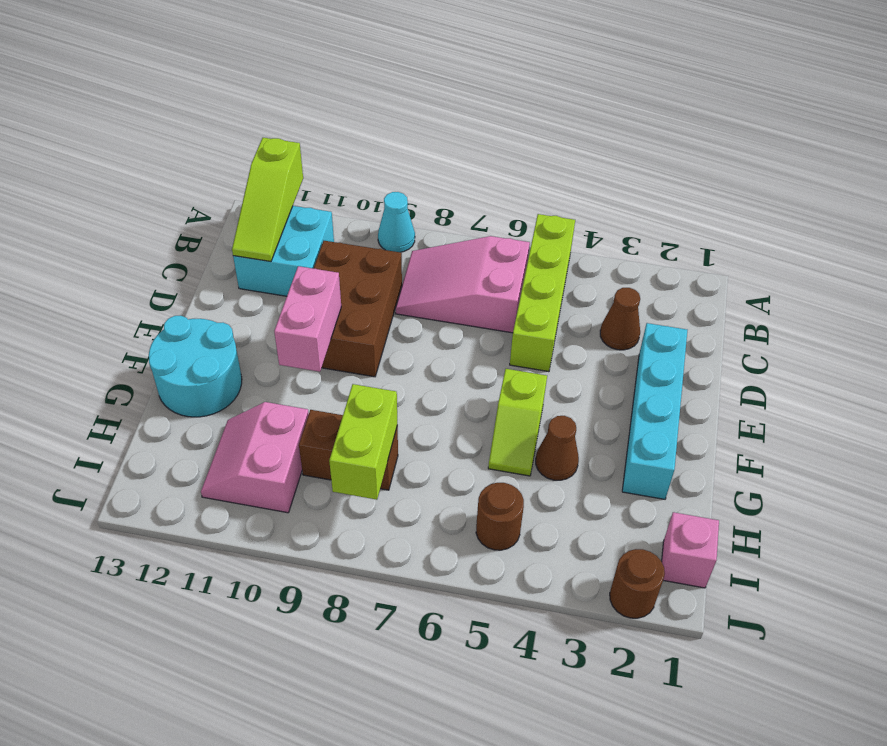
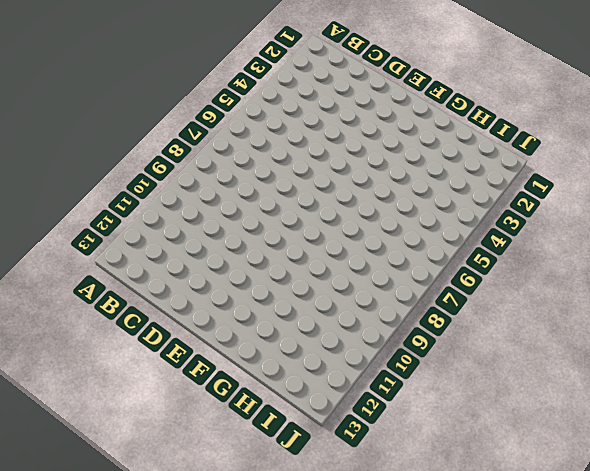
none -> lime brick A5:D5 level 1
none -> cyan cone A9 level 1
none -> pink slope B6:C8 level 1 top 6

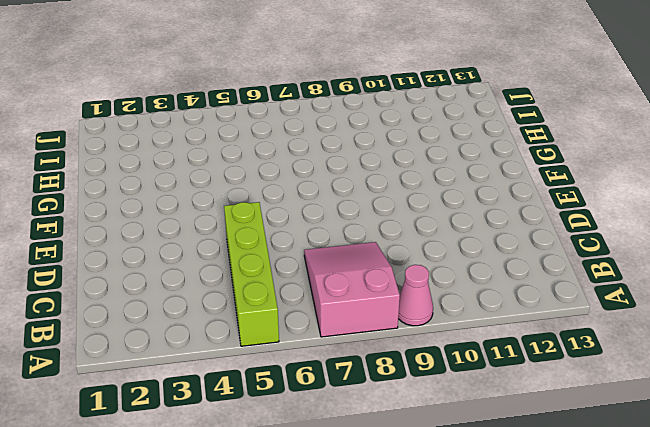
pink slope A7:C8 level 1 top A -> pink slope B6:C8 level 1 top 6
pink cone A9 level 1 -> cyan cone A9 level 1
none -> cyan brick B11:C12 level 1
none -> brown cone C3 level 1
none -> brown brick C9:E10 level 1

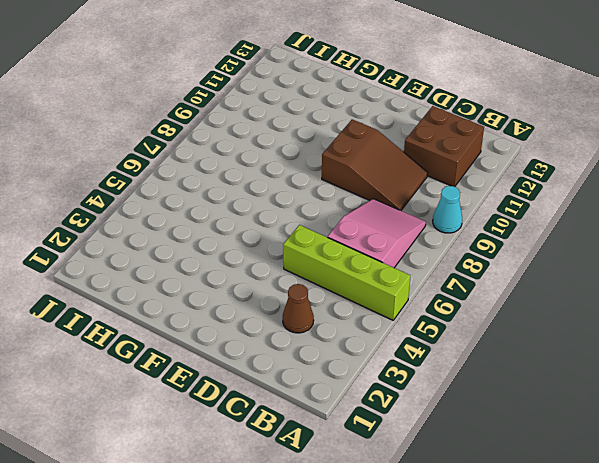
brown brick B11:C12 level 1 -> cyan brick B11:C12 level 1
brown slope C9:E10 level 1 top E -> brown brick C9:E10 level 1
none -> cyan brick D2:G2 level 1
none -> lime slope F5:G5 level 1 top F
none -> cyan round brick F12:G13 level 1

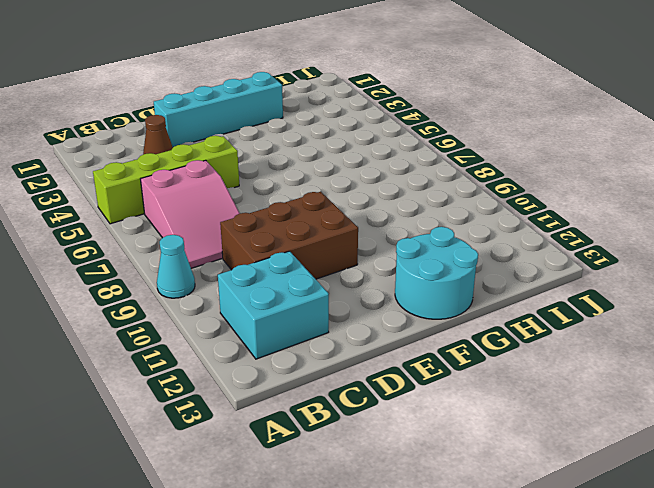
none -> lime slope F5:G5 level 1 top F
none -> brown cone G4 level 1
none -> brown brick H8:H9 level 1

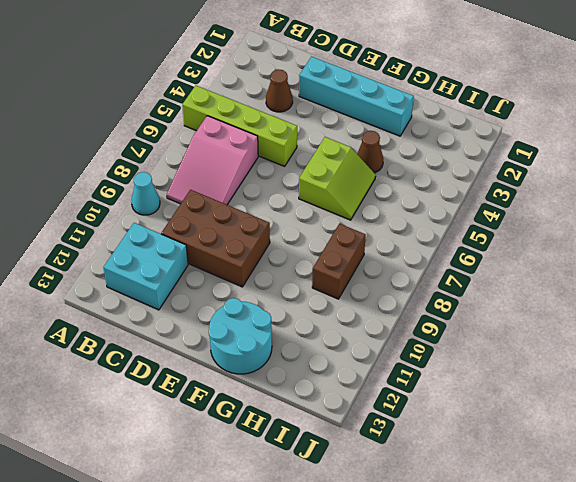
lime slope F5:G6 level 1 top F -> lime slope F5:G5 level 1 top F
none -> pink slope H10:I11 level 1 top 10
none -> pink brick I1 level 1
none -> brown round brick I5 level 1

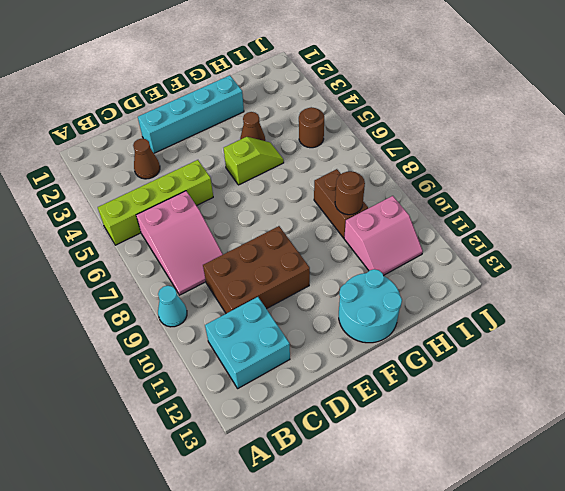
brown round brick H9 level 2 -> brown round brick J2 level 1
none -> pink brick I1 level 1
none -> lime slope A12:C12 level 2 top A
none -> pink brick E10:F10 level 2

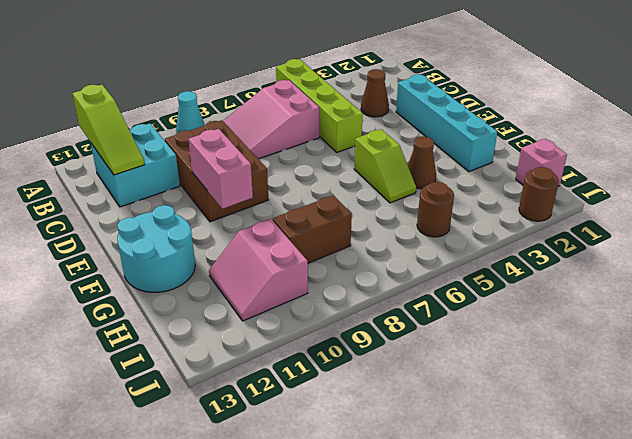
none -> lime brick H8:I8 level 2

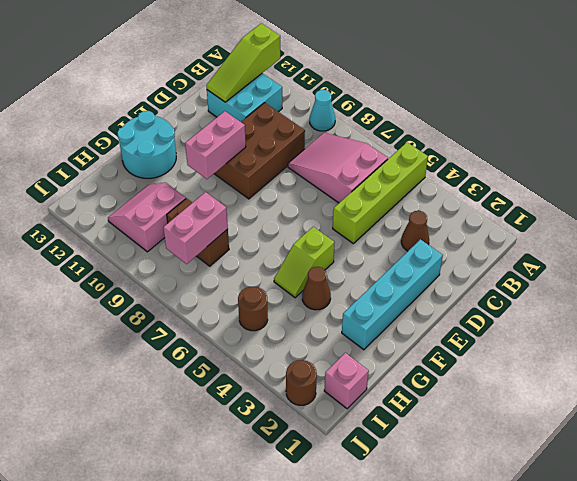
pink brick H8:I8 level 2 -> lime brick H8:I8 level 2

